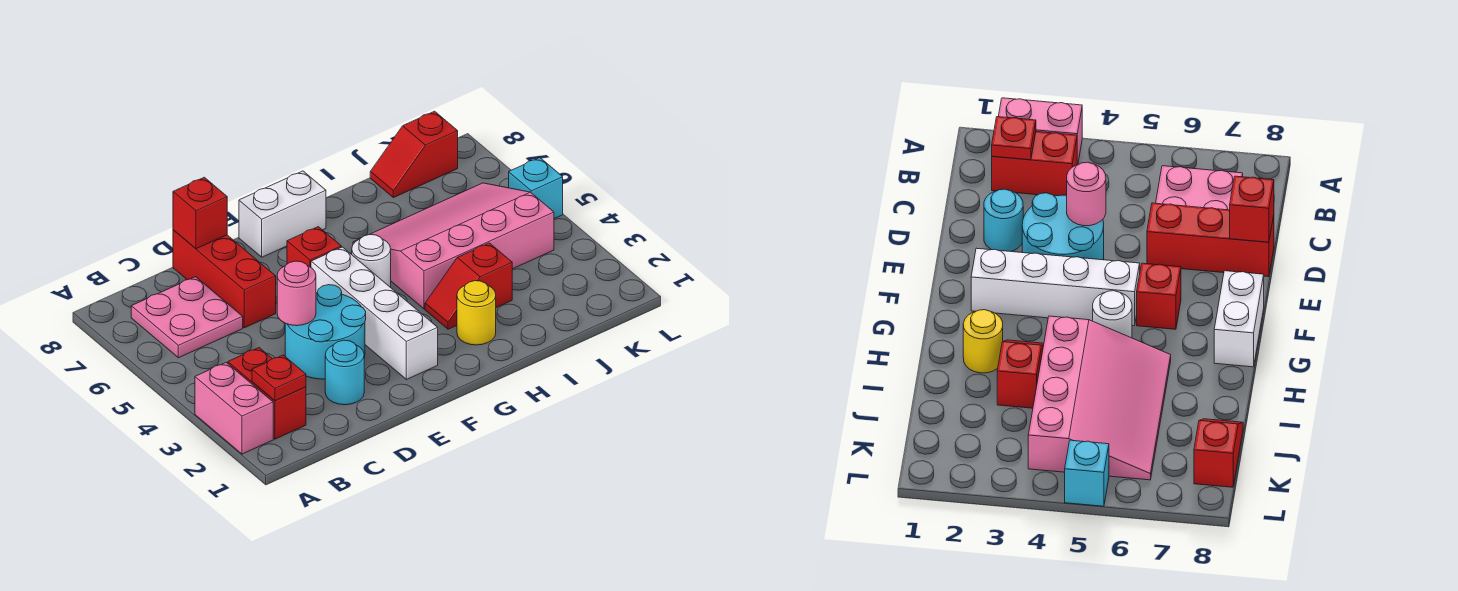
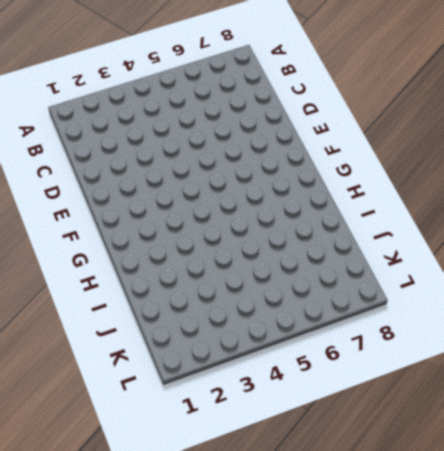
none -> pink brick A2:A3 level 1
none -> red brick B2:B3 level 1
none -> pink plate B6:C7 level 1

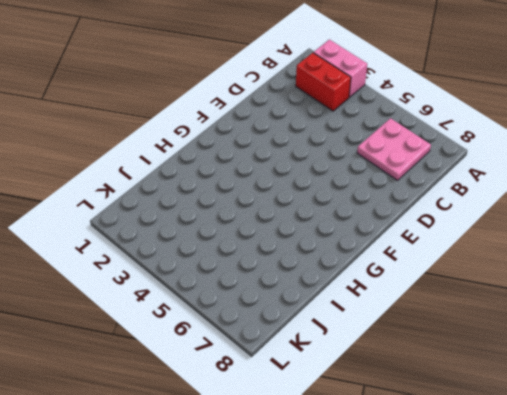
none -> cyan round brick D2 level 1
none -> cyan round brick D3:E4 level 1
none -> red brick D6:D8 level 1

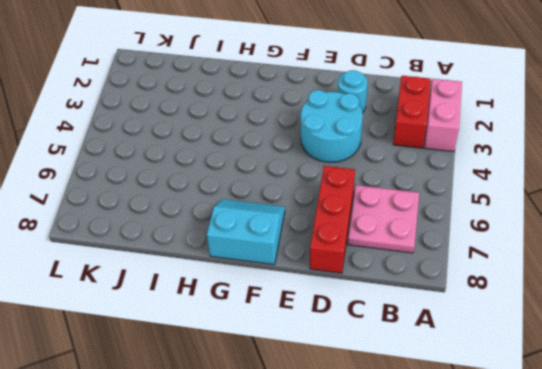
cyan slope F7:G8 level 1 top 8 -> white brick F8:G8 level 1
none -> white brick F2:F5 level 1
none -> red brick F6 level 1
none -> white round brick G5 level 1

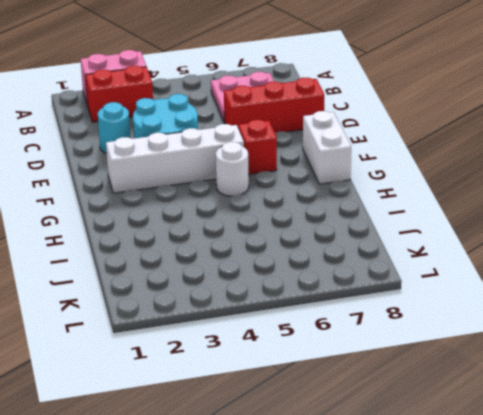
none -> yellow round brick H2 level 1
none -> red slope H3:I3 level 1 top I
none -> pink slope H4:K6 level 1 top 4

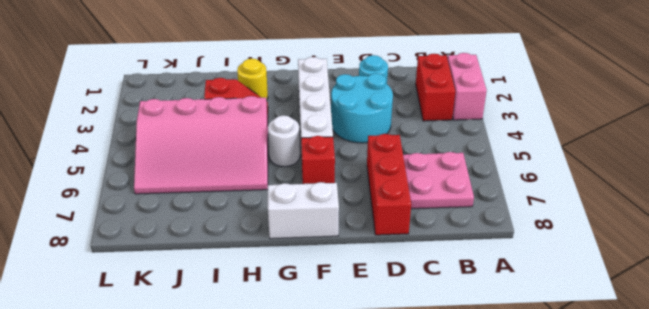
none -> red slope J8:K8 level 1 top K
none -> cyan brick L5 level 1
none -> red plate B2 level 2

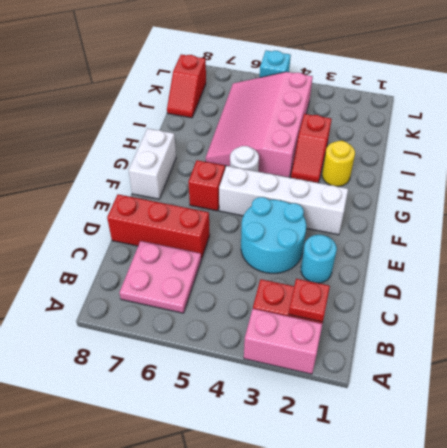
none -> pink round brick D4 level 2
none -> red brick D8 level 2

